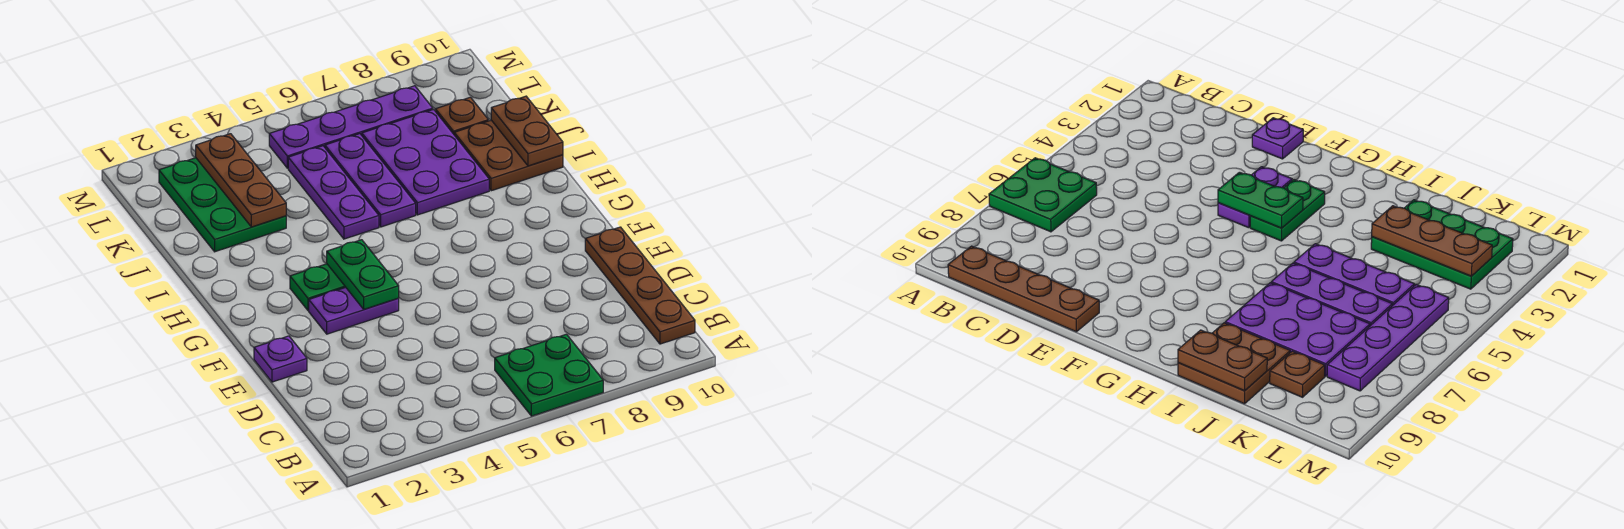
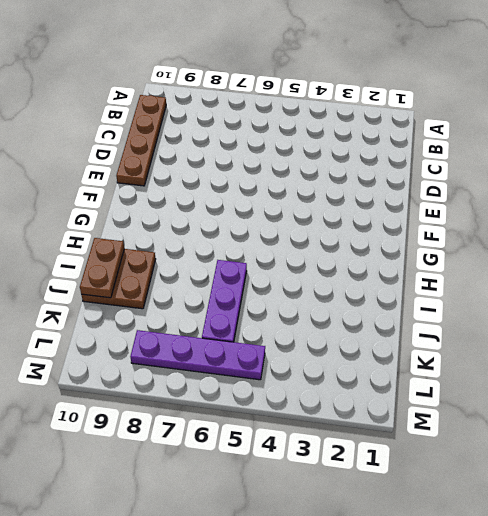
none -> green plate A6:B7 level 1
none -> purple plate E1 level 1
none -> purple plate F3:F4 level 1

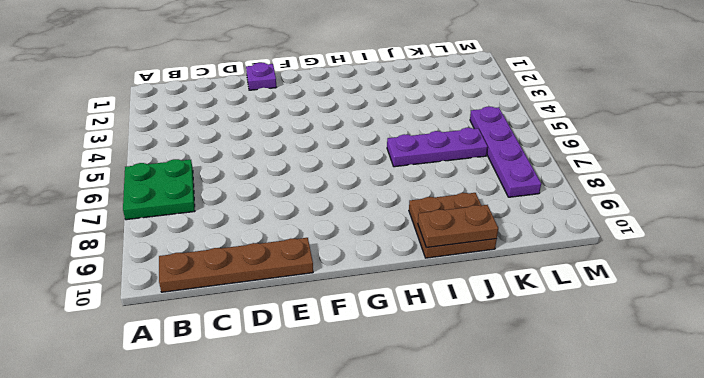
none -> purple plate F3:F4 level 1
none -> green plate G3:G4 level 1
none -> purple plate I5:K5 level 1

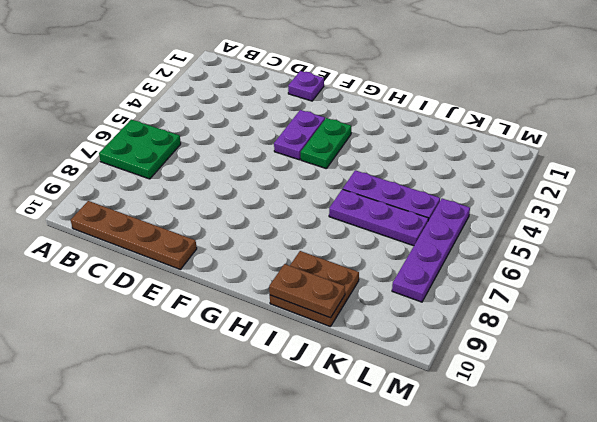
none -> purple plate I7:K8 level 1
none -> green plate J2:L3 level 1
none -> brown plate K9 level 1

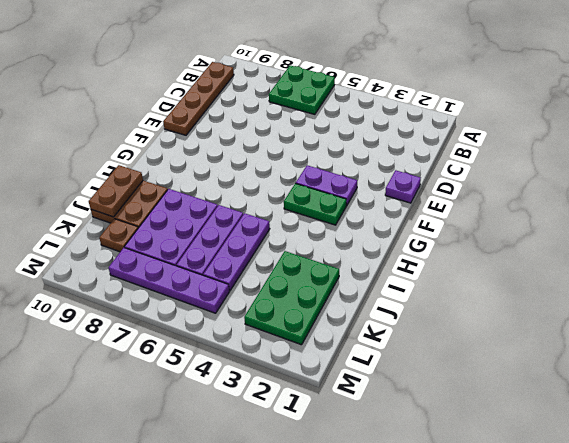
none -> green plate F4:G4 level 2
none -> brown plate J3:L3 level 2

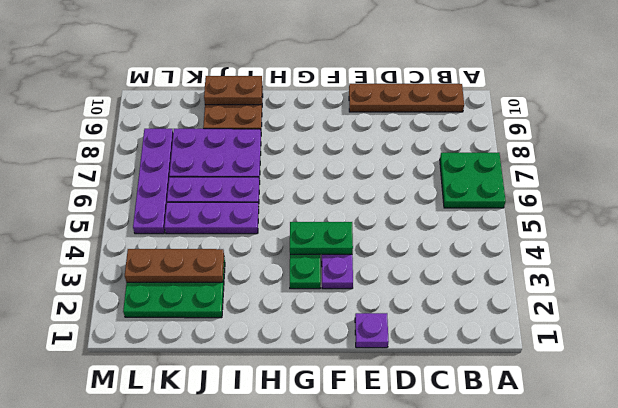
none -> brown plate K9 level 1

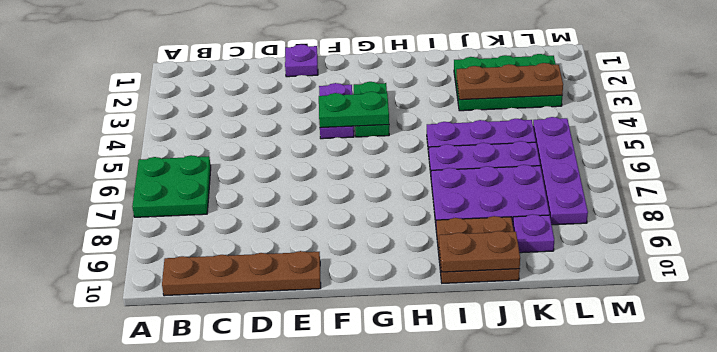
purple plate K9 level 1 -> brown plate K9 level 1

